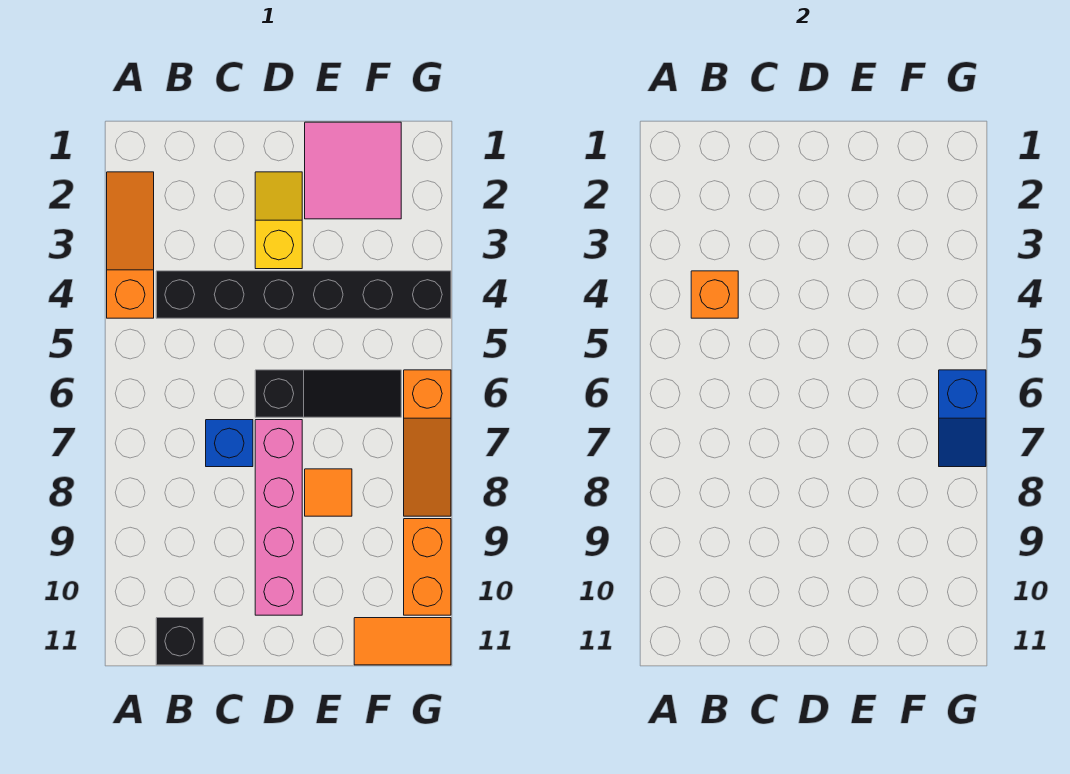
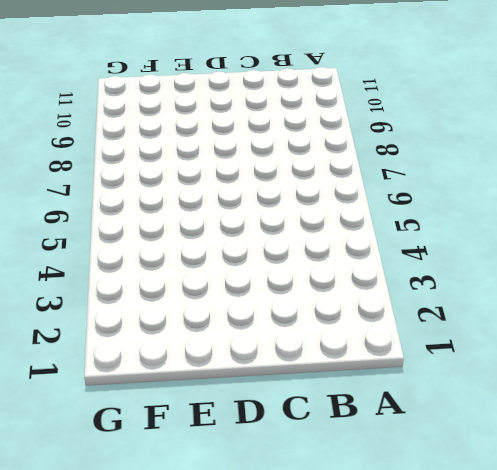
none -> orange slope A2:A4 level 1 top 4
none -> black brick B4:G4 level 1
none -> black brick B11 level 1

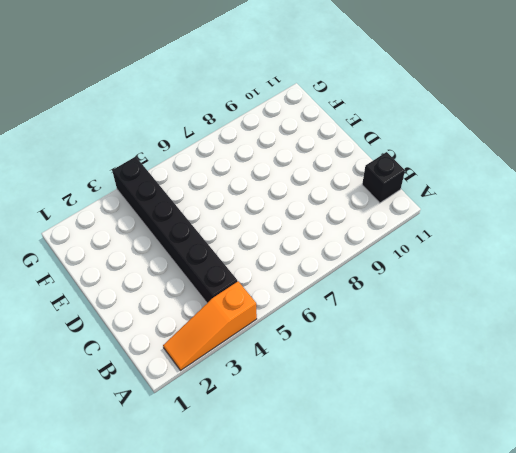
none -> blue brick C7 level 1
none -> yellow slope D2:D3 level 1 top 3
none -> black slope D6:F6 level 1 top D

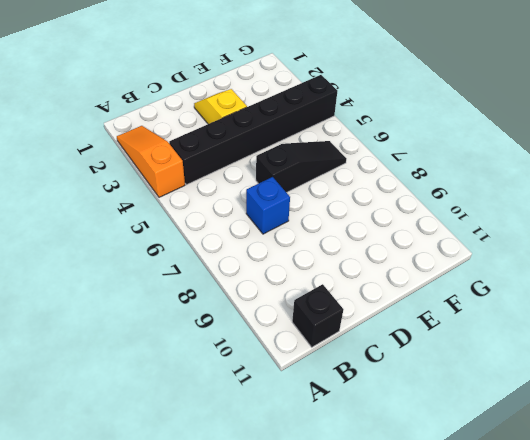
none -> pink brick D7:D10 level 1
none -> pink tile E1:F2 level 1
none -> orange tile E8 level 1

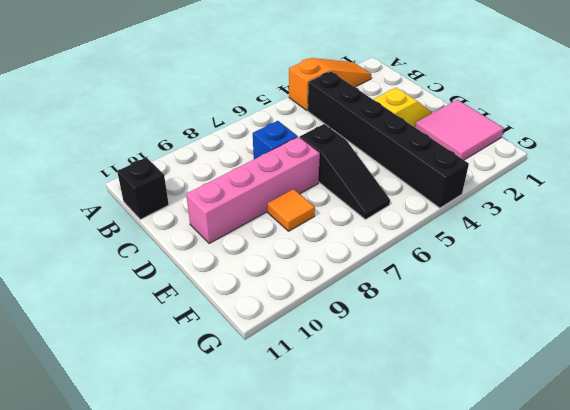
none -> orange tile F11:G11 level 1
none -> orange slope G6:G8 level 1 top 6
none -> orange brick G9:G10 level 1

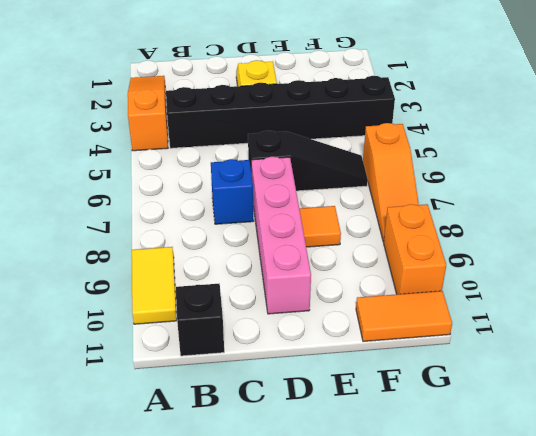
yellow tile A9:A10 level 1 -> none
none -> pink tile E1:F2 level 1
none -> orange brick B4 level 2
none -> blue slope G6:G7 level 2 top 6

